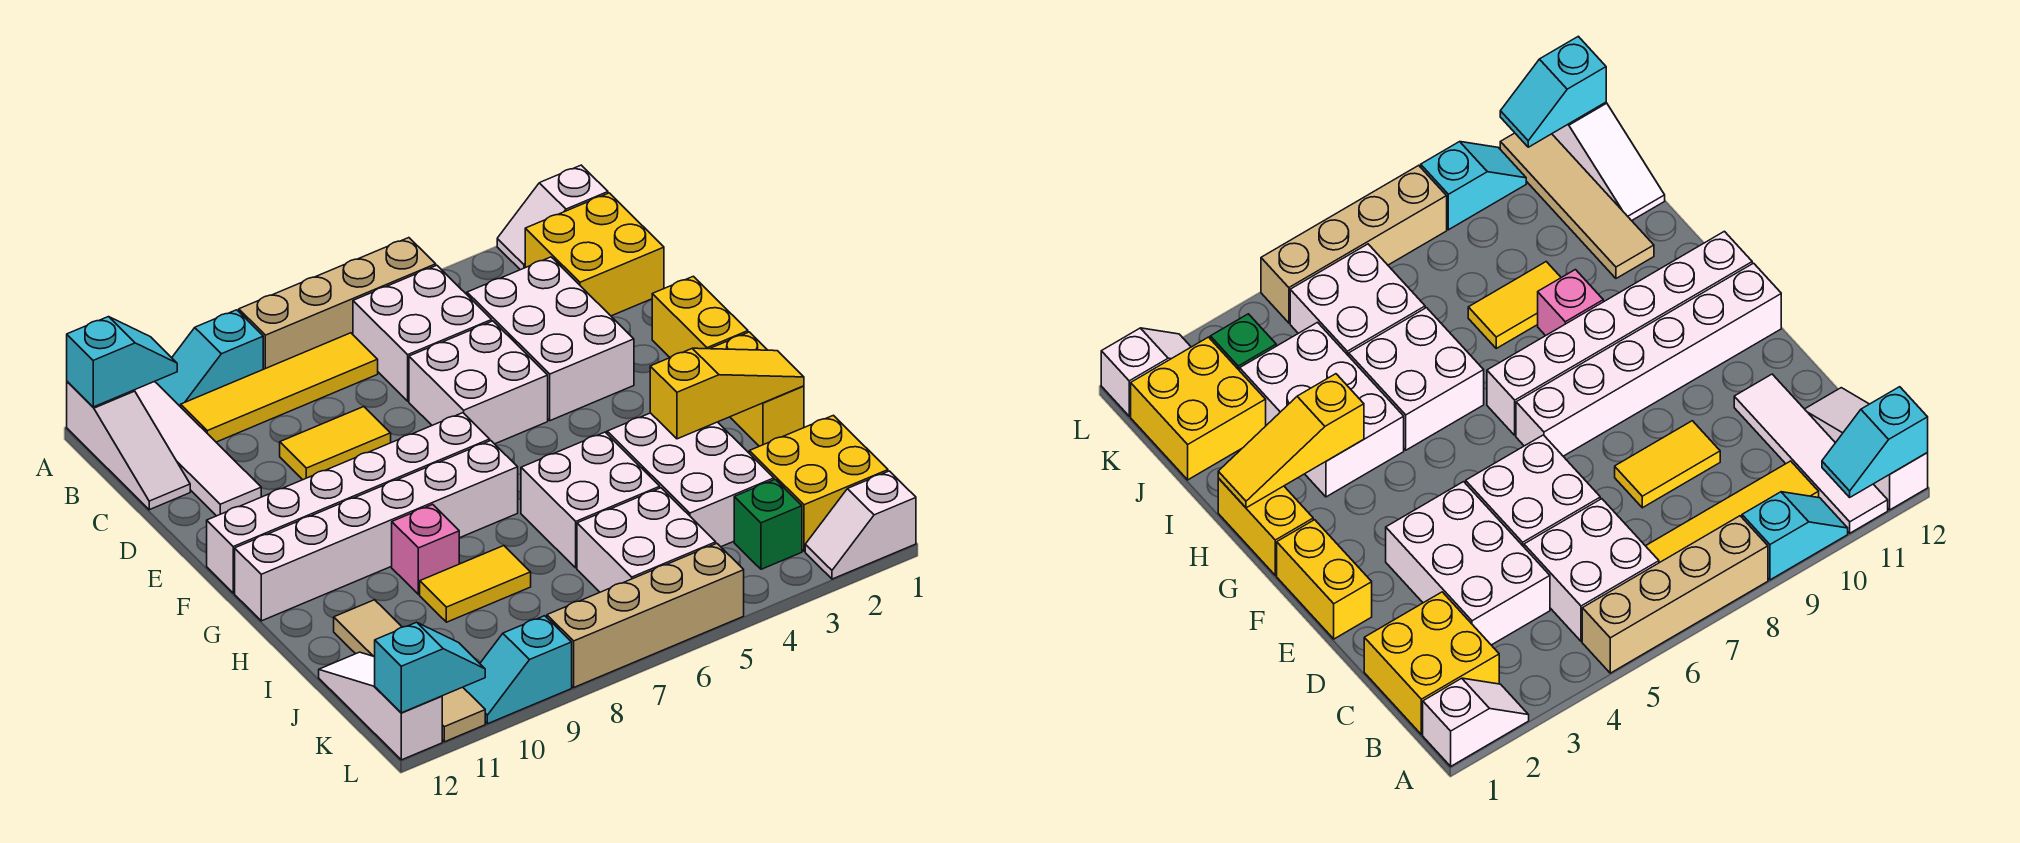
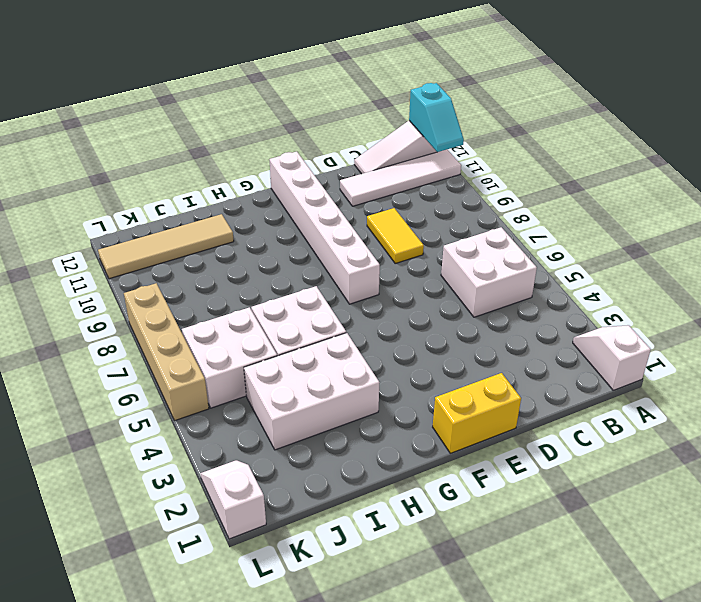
none -> tan brick A5:A8 level 1
none -> cyan slope A9:A10 level 1 top 9
none -> yellow brick B1:C2 level 1
none -> yellow tile B7:B10 level 1

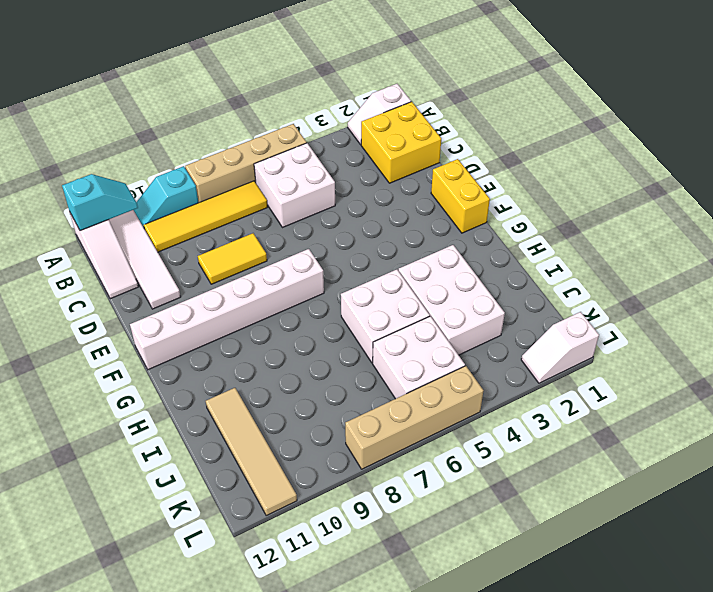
none -> white brick C3:E4 level 1
none -> white brick D5:E6 level 1
none -> yellow brick G1:H1 level 1
none -> white brick G7:G12 level 1

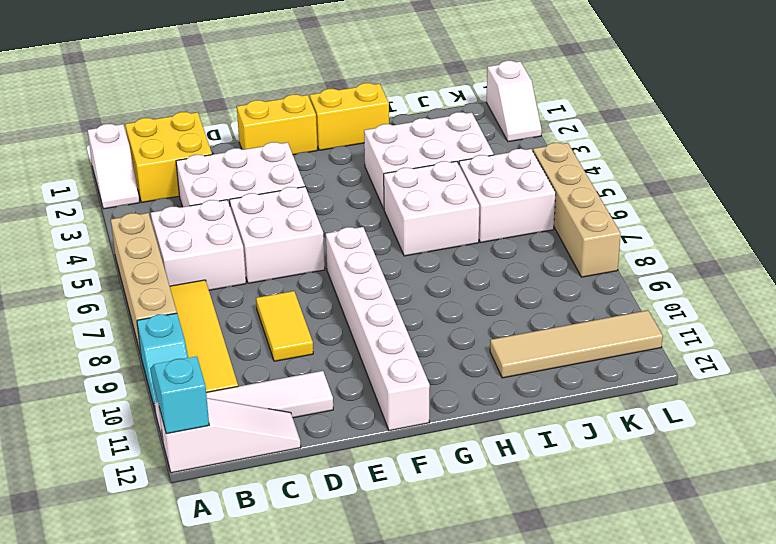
none -> white brick G7:G12 level 1
none -> pink brick H9 level 1
none -> yellow tile I8:I9 level 1
none -> yellow brick J1:K2 level 1

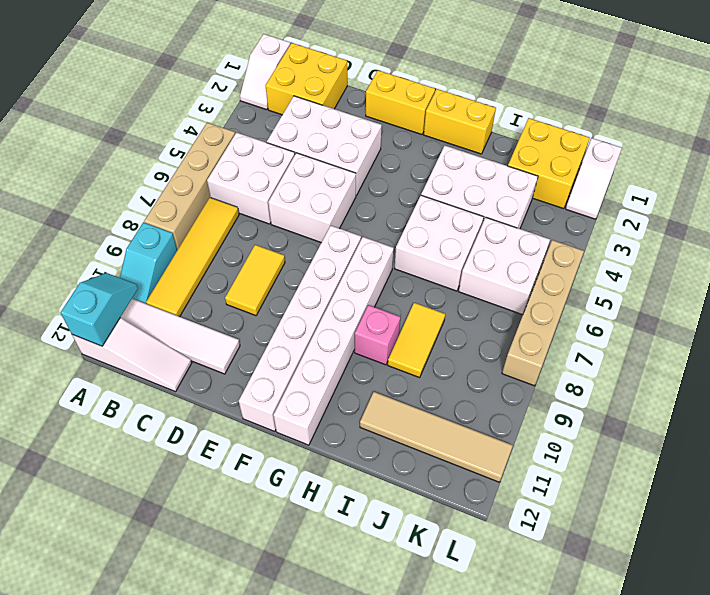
none -> white slope J12:L12 level 1 top L
none -> green brick K3 level 1
none -> cyan slope L9:L10 level 1 top 9
none -> yellow slope H1:H3 level 2 top 3

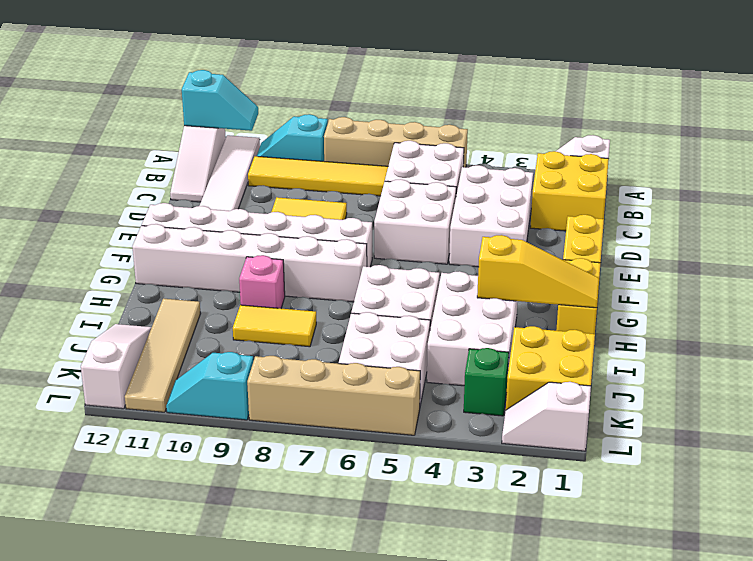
none -> cyan slope L11:L12 level 2 top 12

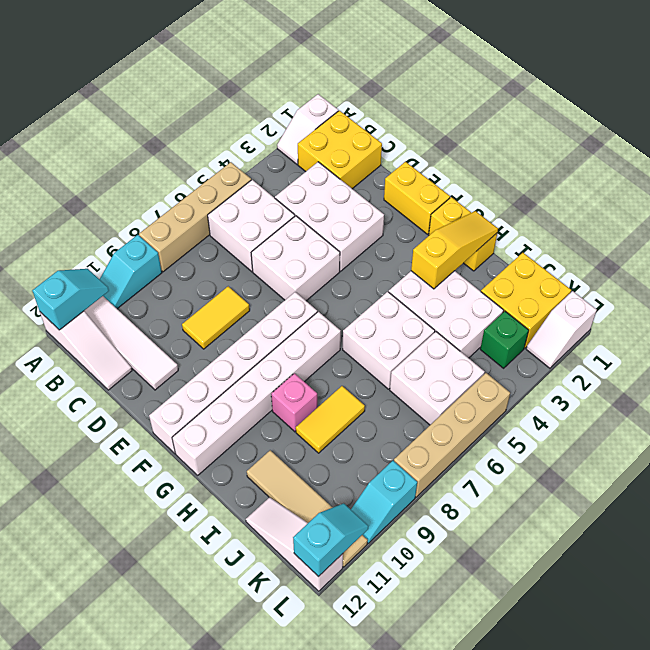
none -> yellow tile B7:B10 level 1

